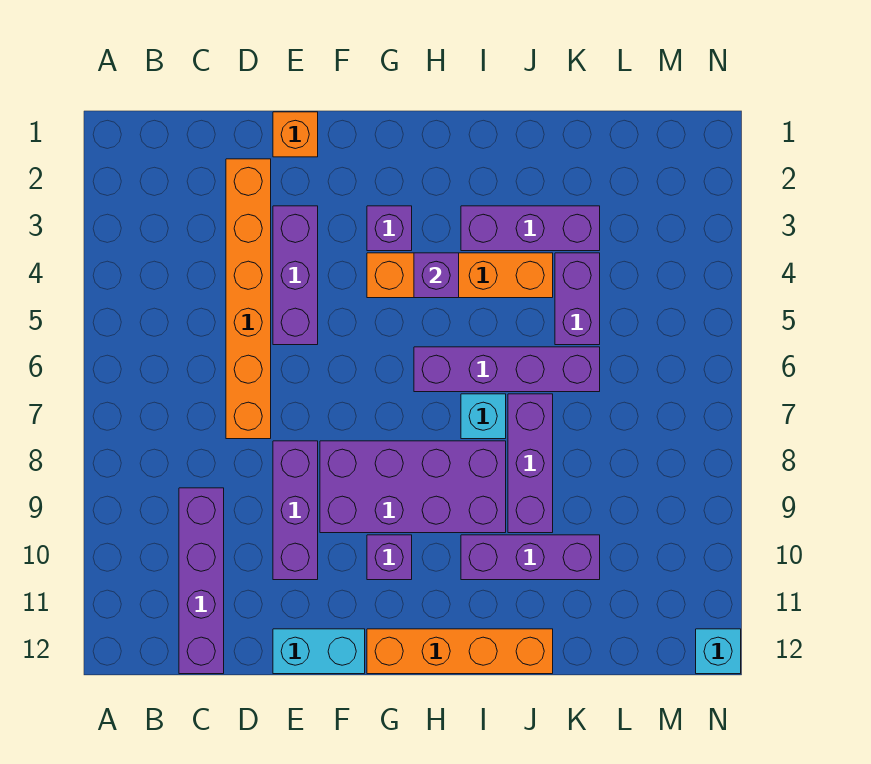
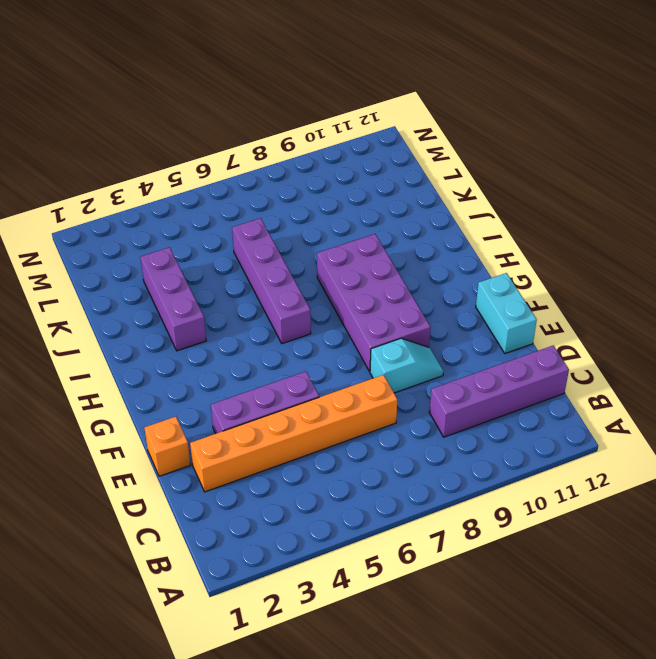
cyan slope E8:E9 level 1 top 8 -> purple brick E8:E10 level 1
none -> purple brick G3 level 1
none -> orange brick G4:J4 level 1
none -> purple brick G10 level 1

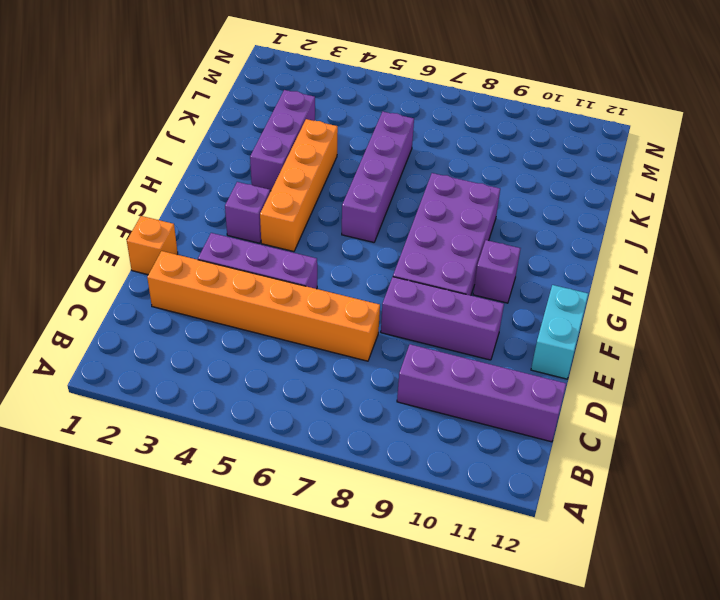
none -> orange brick G12:J12 level 1
none -> cyan brick I7 level 1
none -> purple brick I10:K10 level 1

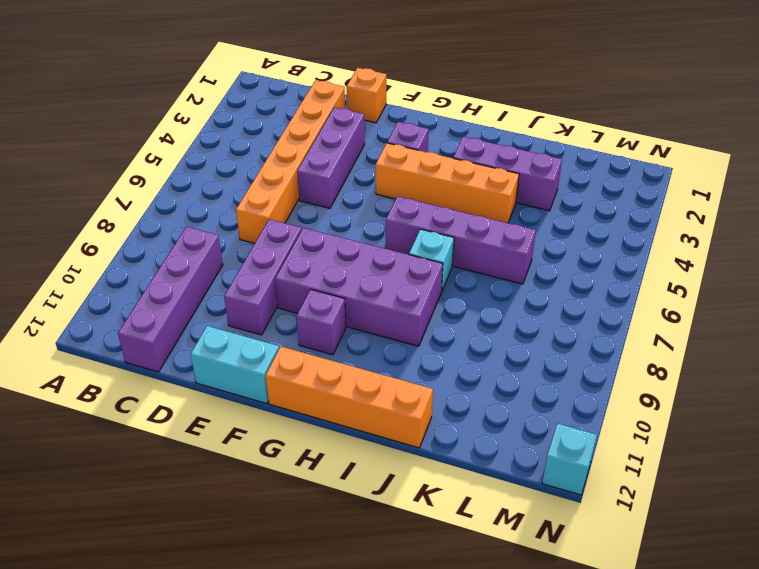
none -> purple brick I10:K10 level 1
none -> purple brick J7:J9 level 1
none -> purple brick K4:K5 level 1

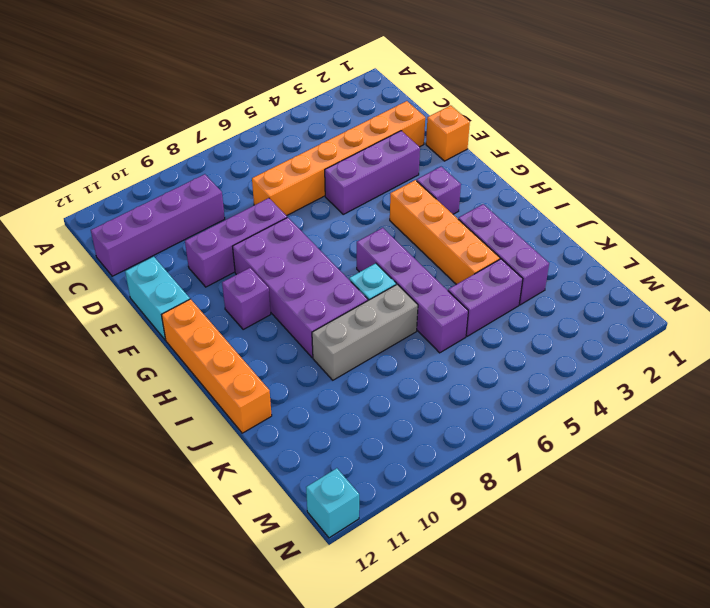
grey brick J7:J9 level 1 -> purple brick J7:J9 level 1
none -> purple brick I10:K10 level 1
none -> purple brick H4 level 2

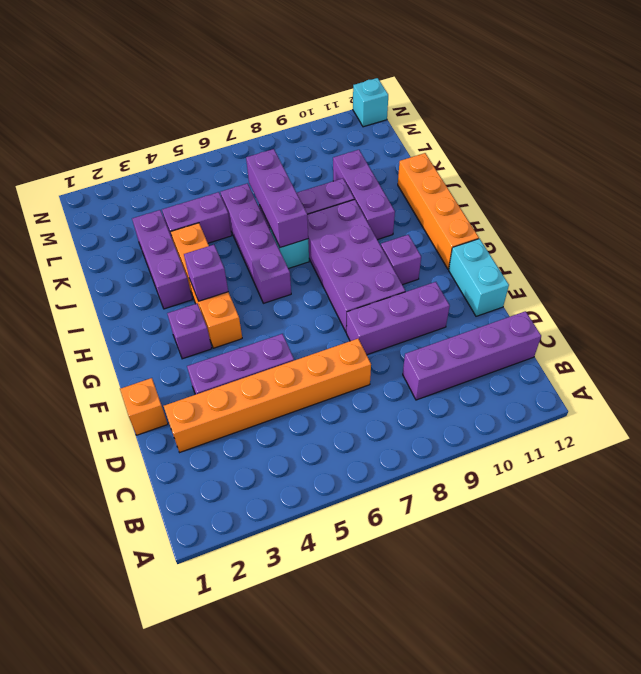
purple brick I7:K7 level 2 -> none

